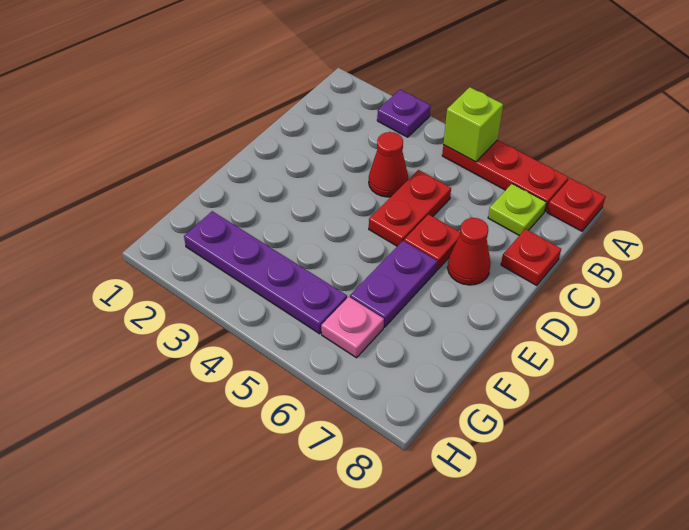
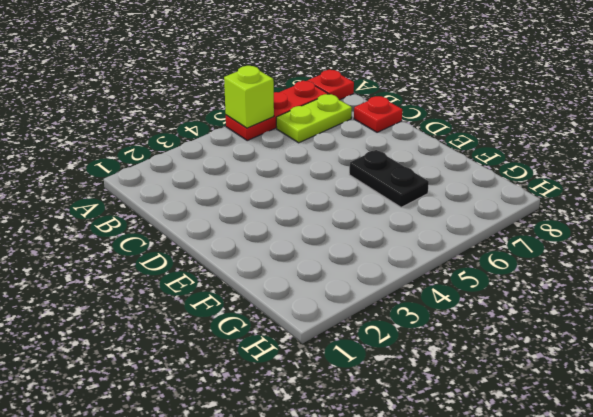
lime plate B6:B7 level 1 -> lime plate B7 level 1
black plate E6:F6 level 1 -> purple plate E6:F6 level 1
none -> purple plate A3 level 1
none -> red cone C4 level 1
none -> red plate C5:D5 level 1

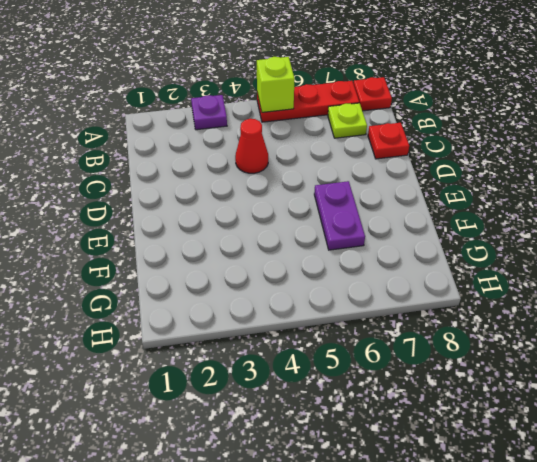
none -> red plate C5:D5 level 1
none -> red plate D6 level 1
none -> red cone D7 level 1

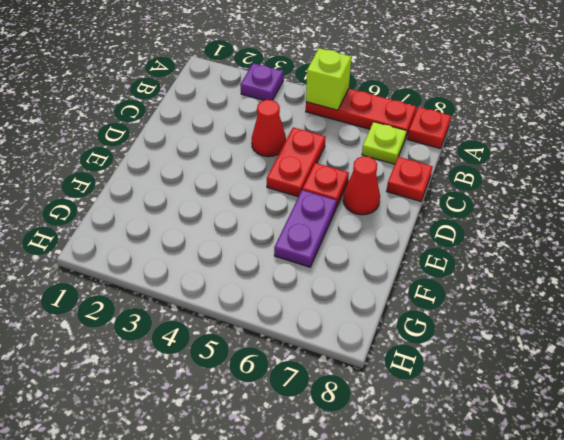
none -> purple plate G2:G5 level 1
none -> pink plate G6 level 1

